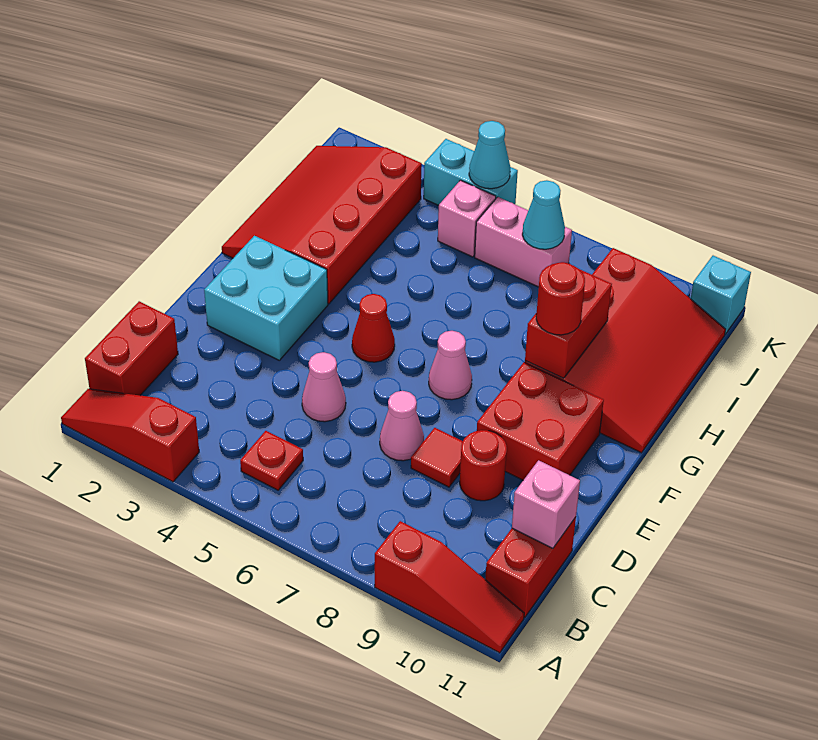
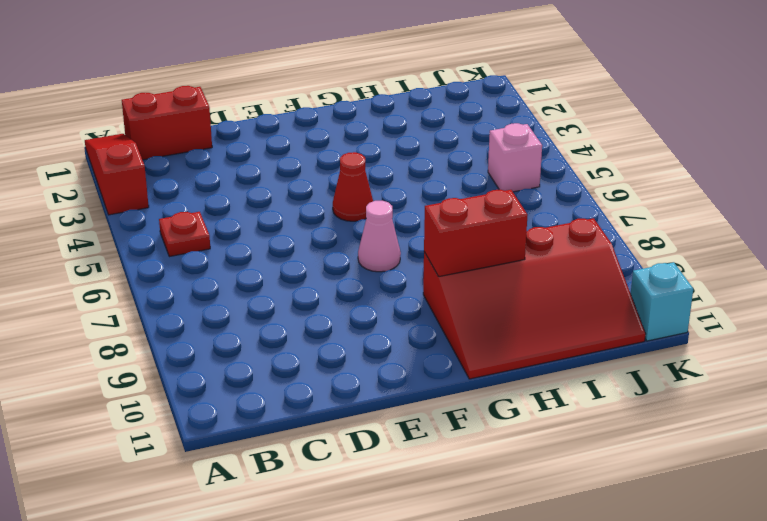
none -> red slope A9:A11 level 1 top 9
none -> red brick B11:C11 level 1
none -> pink cone D5 level 1

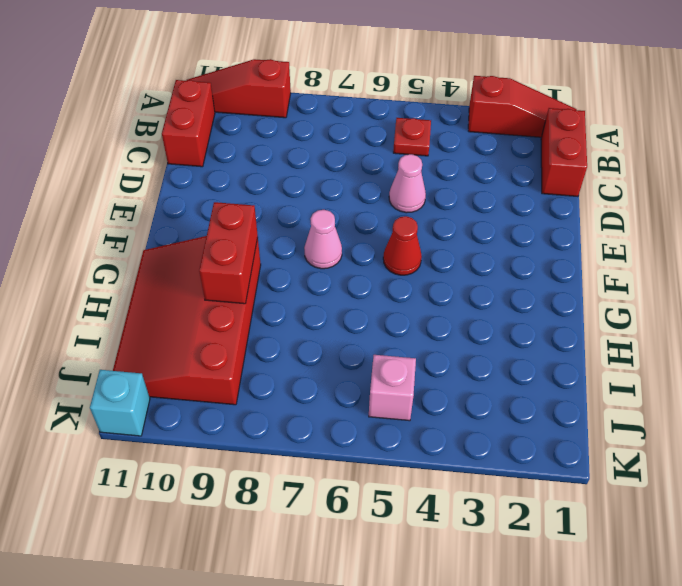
none -> pink cone D7 level 1
none -> red tile D8 level 1
none -> red round brick D9 level 1

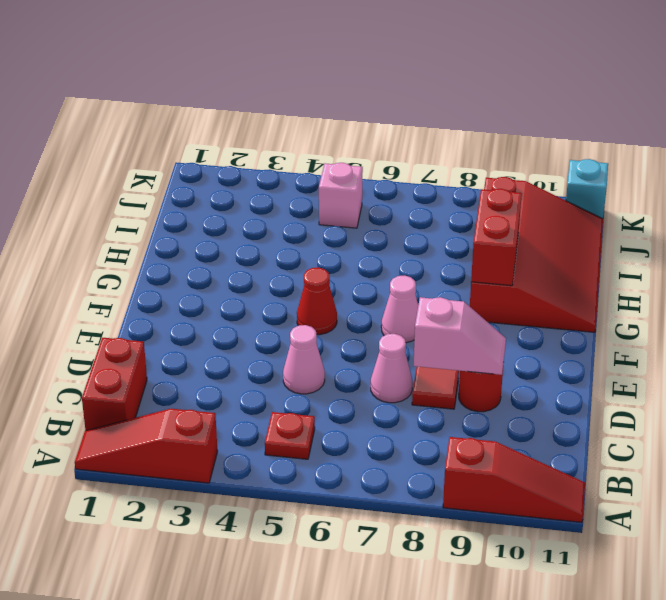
pink slope D8:D9 level 2 top 8 -> none
none -> red brick B11:C11 level 1
none -> cyan brick E2:F3 level 1
none -> red brick E9:F10 level 1

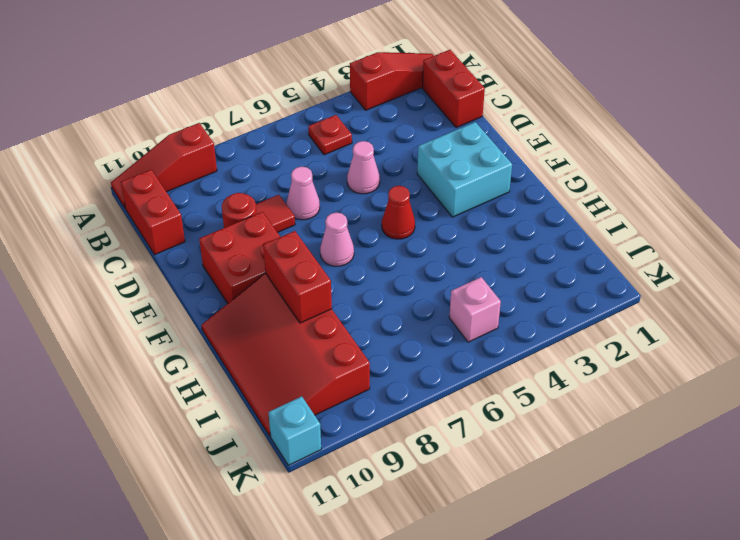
none -> red slope G1:J3 level 1 top 3
none -> pink brick J6:J7 level 1
none -> cyan brick K4:K5 level 1

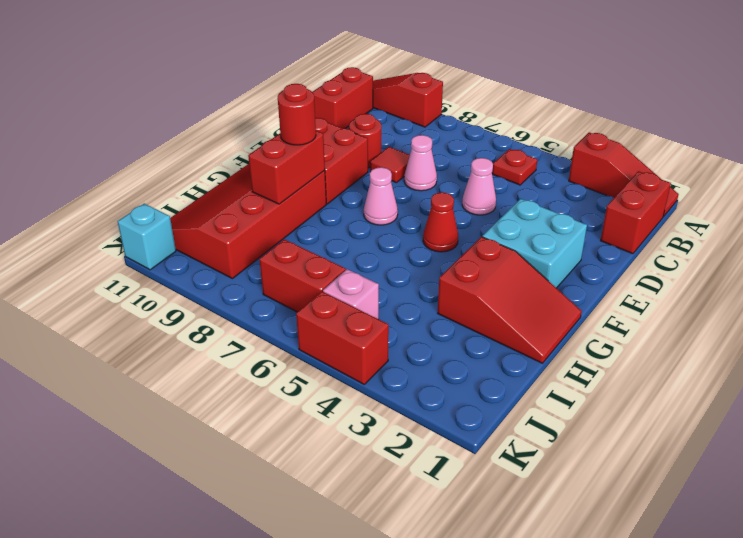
red slope G1:H3 level 1 top 3 -> red slope G1:J3 level 1 top 3
red brick J6:J7 level 1 -> pink brick J6:J7 level 1
red brick K4:K5 level 1 -> cyan brick K4:K5 level 1
none -> pink brick C11 level 2
none -> cyan cone J7 level 2
none -> cyan cone K5 level 2

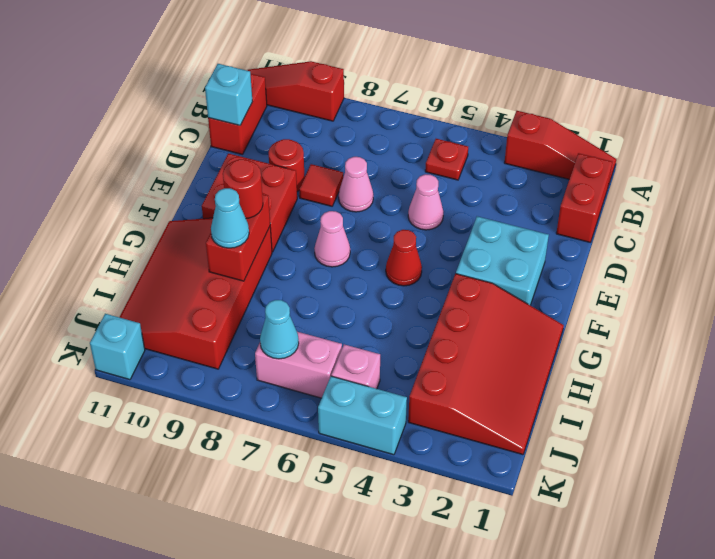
cyan brick C11 level 2 -> pink brick C11 level 2
cyan cone H9 level 3 -> cyan cone K5 level 2

